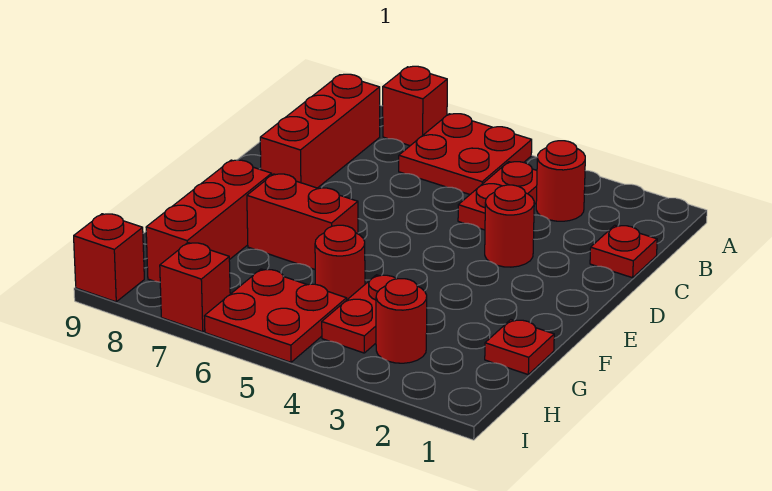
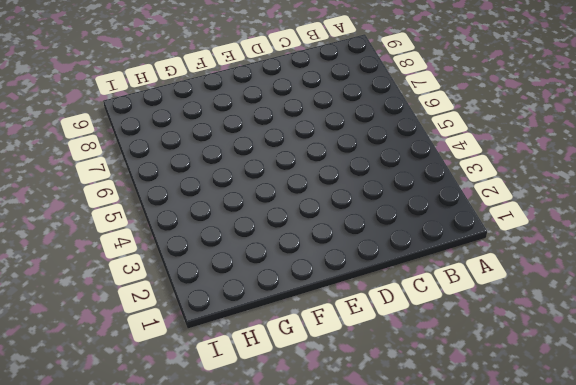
none -> red plate A5:B6 level 1
none -> red brick A7 level 1
none -> red round brick B3 level 1

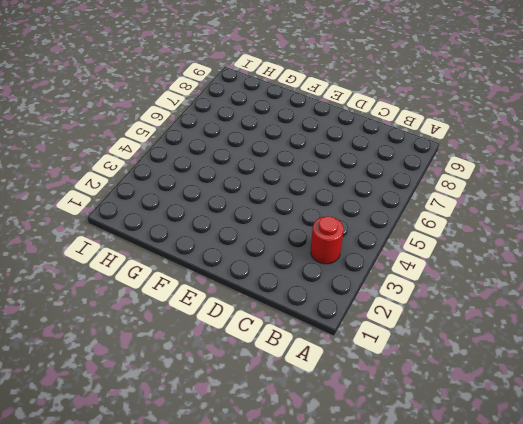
none -> red plate A5:B6 level 1
none -> red brick A7 level 1
none -> red plate B4:C4 level 1

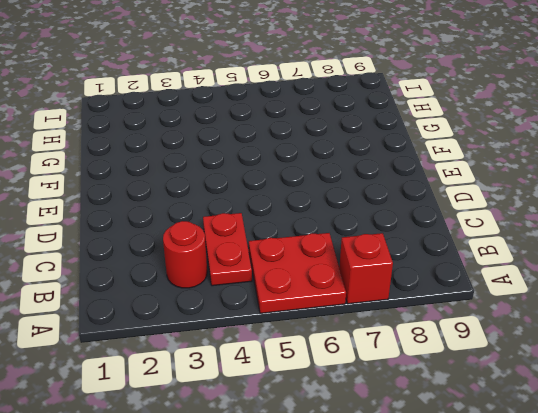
none -> red brick B8:D8 level 1
none -> red plate C1 level 1
none -> red round brick D3 level 1

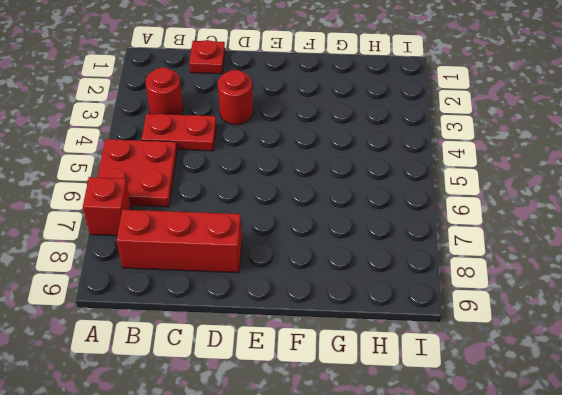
none -> red brick F6:F7 level 1
none -> red brick F8:H8 level 1
none -> red plate G1 level 1

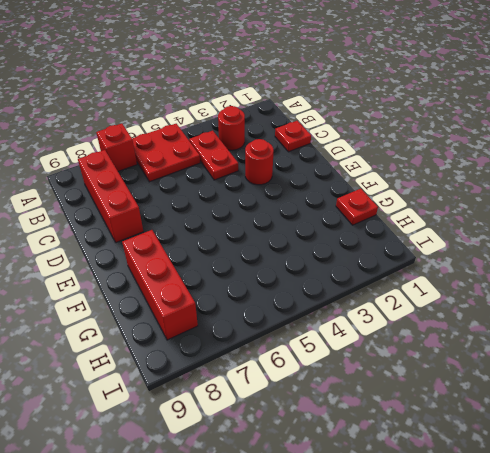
none -> red brick F6:F7 level 1
none -> red plate G4:H4 level 1
none -> red round brick G5 level 1

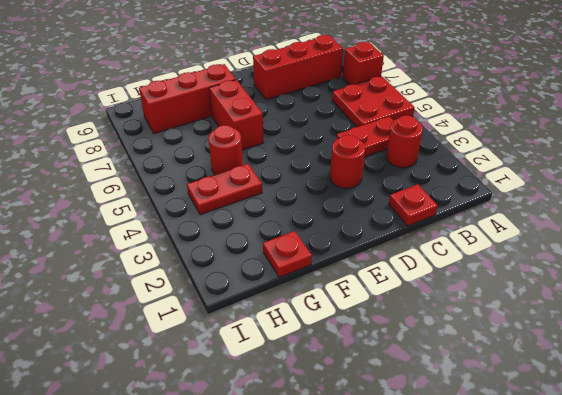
none -> red round brick H3 level 1
none -> red plate H5:I6 level 1
none -> red brick I7 level 1

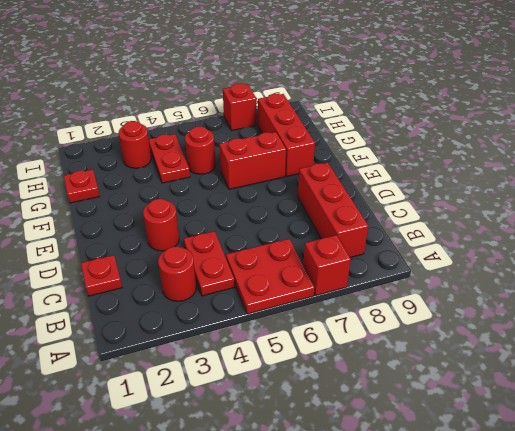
none -> red plate H5:I6 level 1
none -> red brick I9 level 1

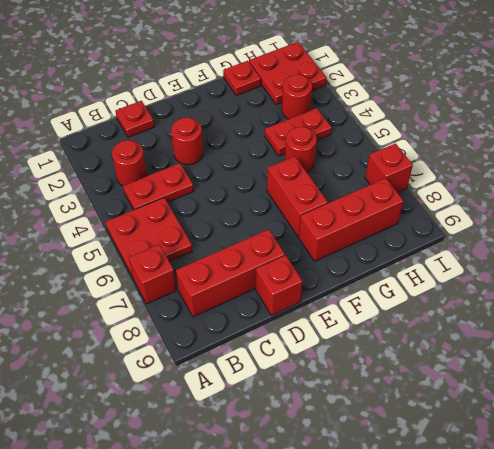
red brick D9 level 1 -> red brick I9 level 1
red plate H1:I2 level 1 -> red plate H5:I6 level 1

